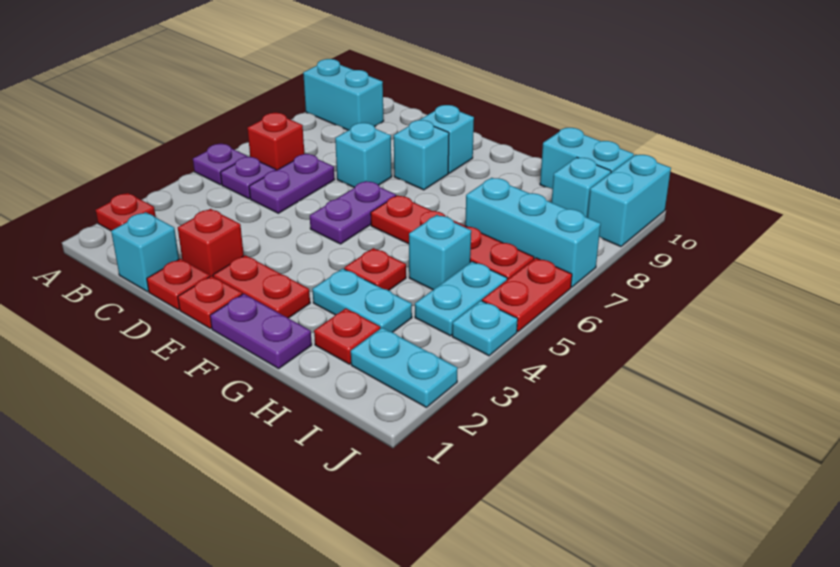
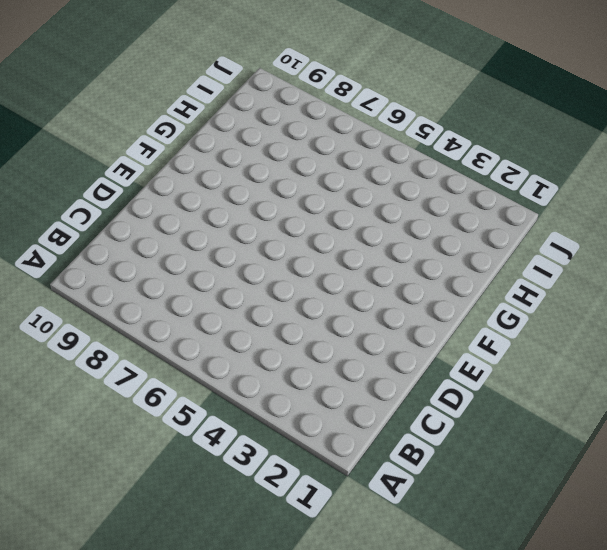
none -> red plate A2 level 1
none -> purple plate A5 level 1
none -> cyan brick A9:B9 level 1

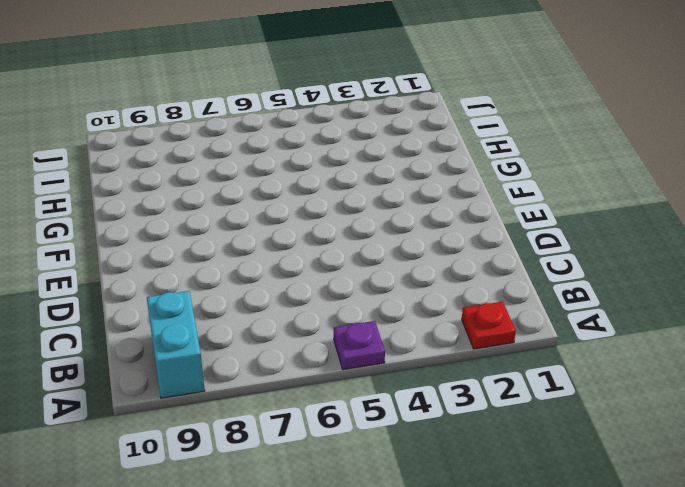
none -> purple plate B5 level 1
none -> red brick B6 level 1
none -> cyan brick C1 level 1

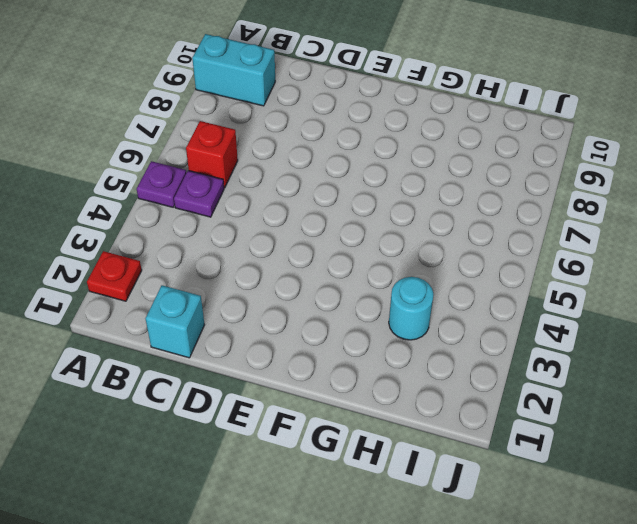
cyan round brick H3 level 1 -> cyan plate G3:H3 level 1
none -> purple plate C5:C6 level 1
none -> red plate D1 level 1
none -> red brick D2 level 1

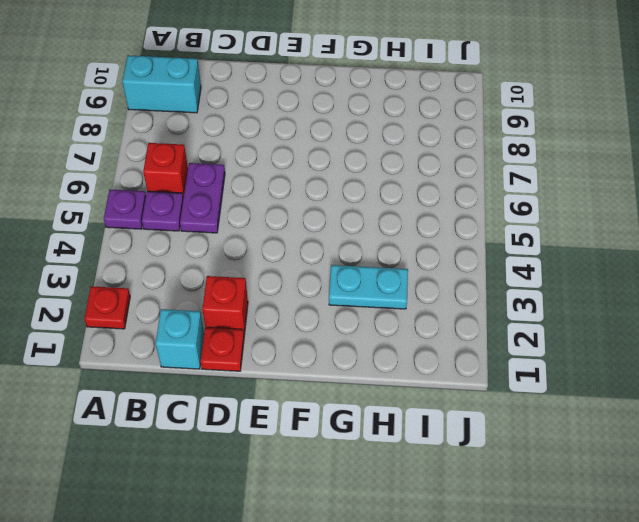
none -> cyan brick D7 level 1
none -> red plate E1 level 1
none -> red plate E2:F2 level 1

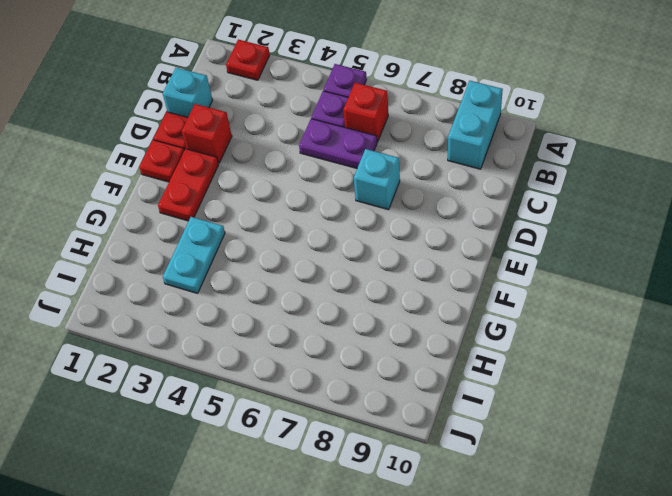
none -> purple plate E5:E6 level 1
none -> cyan brick E8 level 1
none -> cyan brick E9 level 1

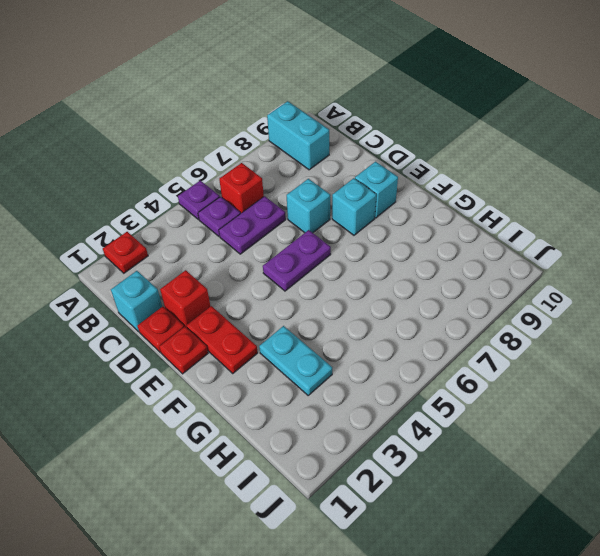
none -> purple plate F1:G1 level 1
none -> red plate F6:I6 level 1
none -> red plate G4 level 1

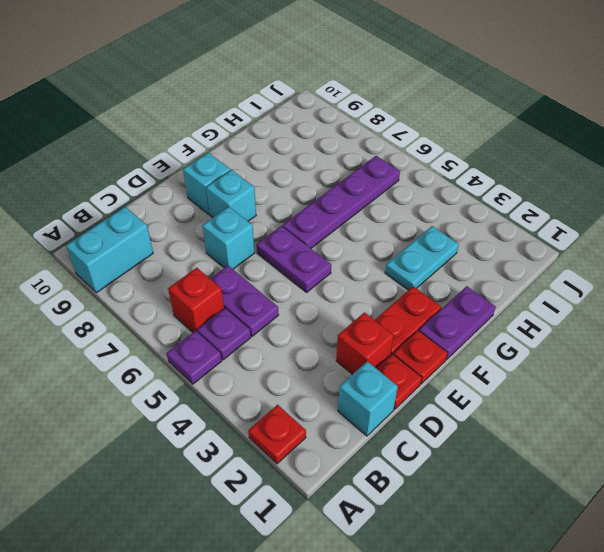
purple plate F6:I6 level 1 -> red plate F6:I6 level 1
none -> red plate G4 level 1
none -> red plate H2 level 1
none -> cyan brick H5 level 1

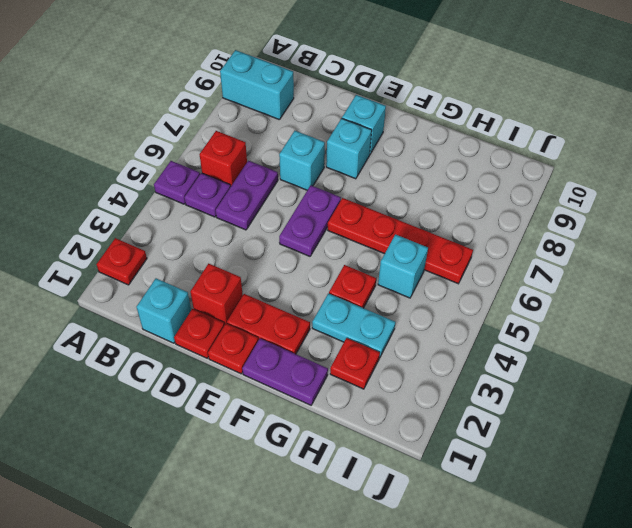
none -> cyan brick H7:J7 level 1
none -> cyan brick H10:I10 level 1
none -> cyan plate I2:J2 level 1

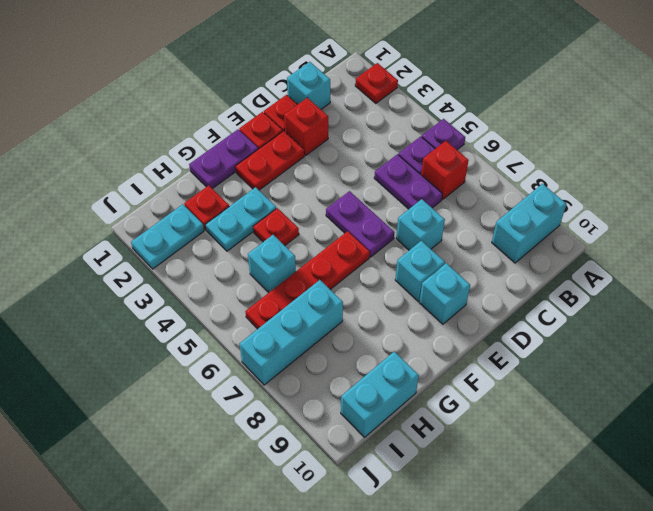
none -> cyan plate I4:I5 level 1
none -> cyan brick I9 level 1
none -> cyan plate J4 level 1

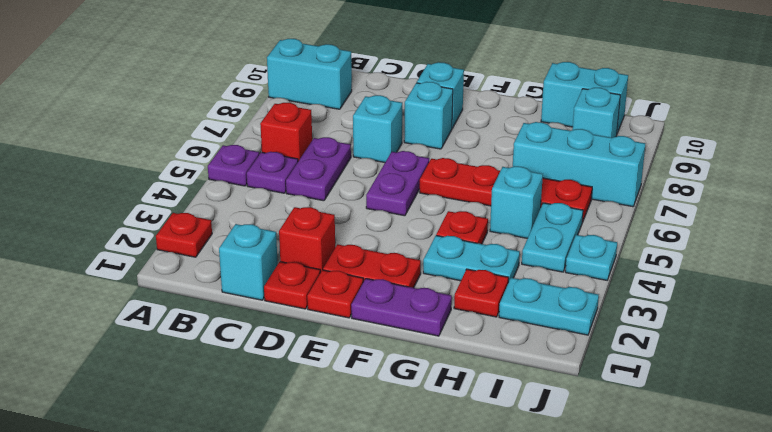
none -> red plate J5:J6 level 1
none -> cyan brick J9:J10 level 1

